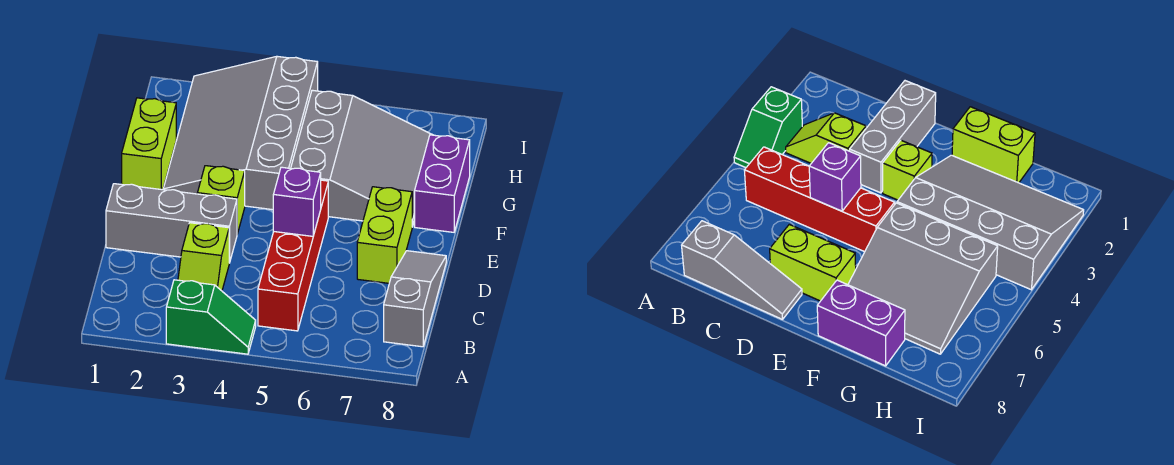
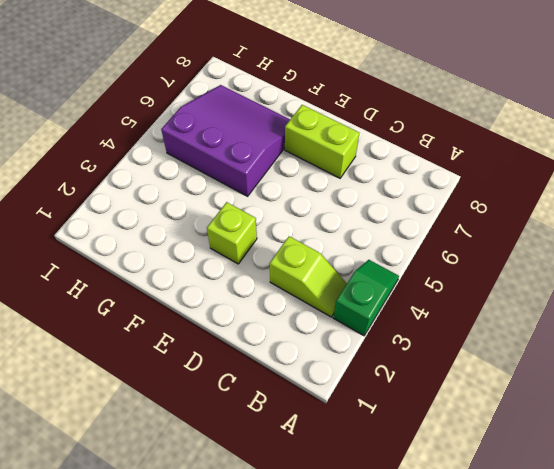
purple slope F5:H7 level 1 top 5 -> grey slope F5:H7 level 1 top 5
none -> red brick B5:E5 level 1
none -> grey slope B8:D8 level 1 top B
none -> grey brick D1:D3 level 1

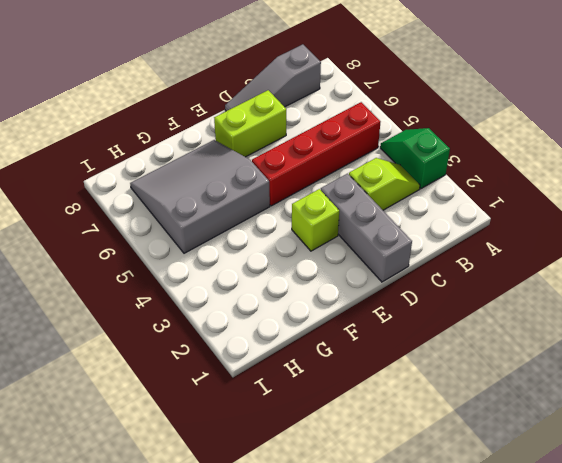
none -> lime brick F1:G1 level 1
none -> grey slope F2:I4 level 1 top 4
none -> purple brick F8:G8 level 1

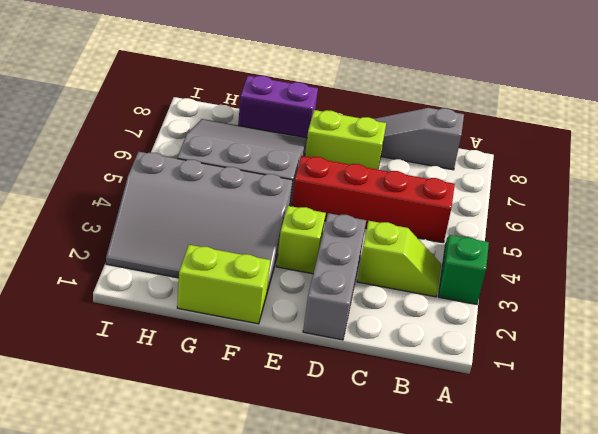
none -> purple brick D5 level 2

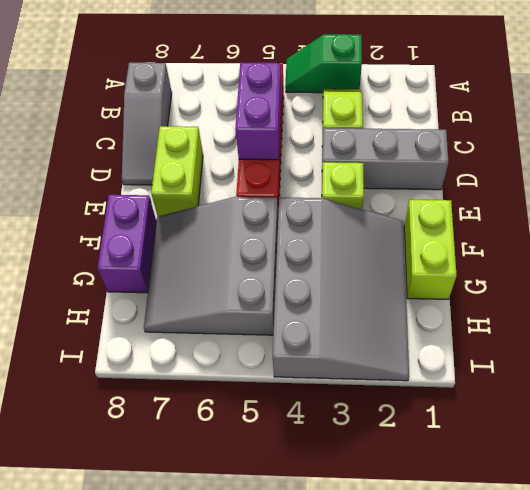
purple brick C5:D5 level 2 -> purple brick D5 level 2

